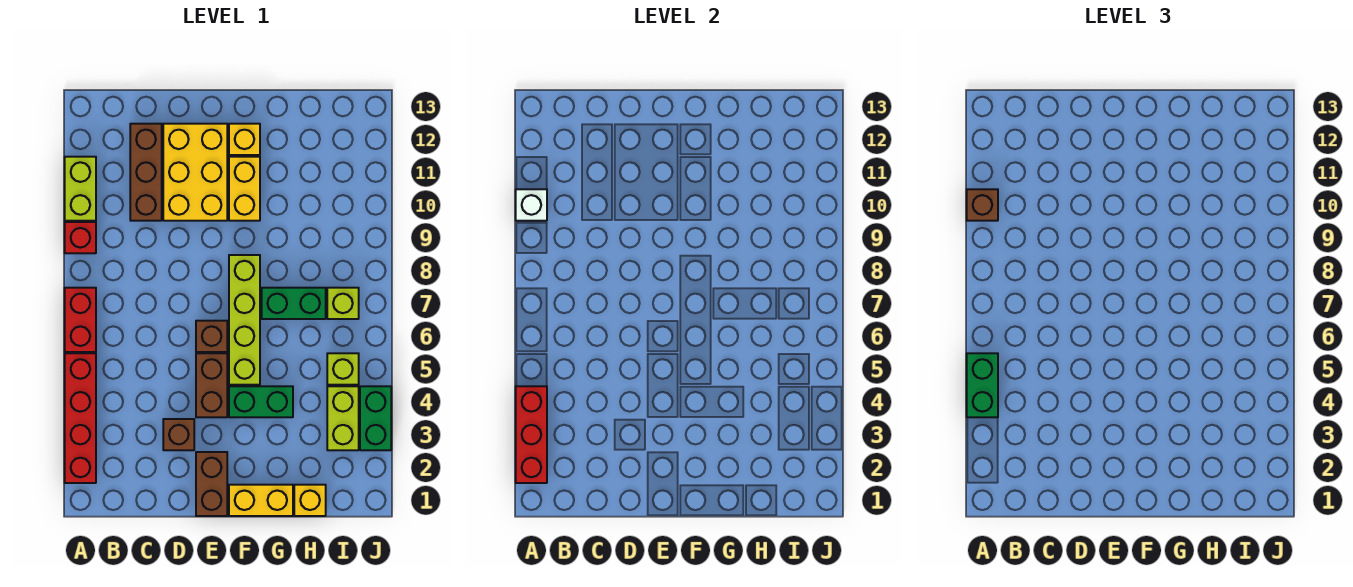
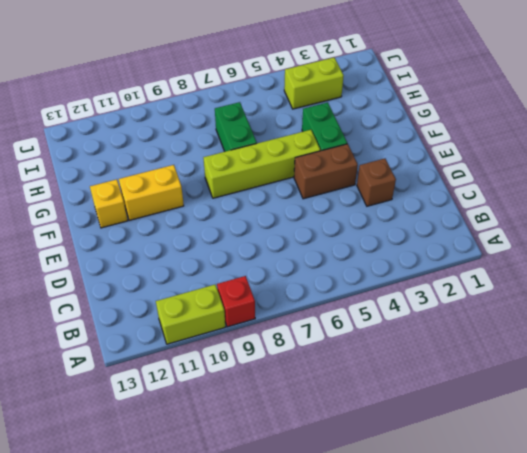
none -> red brick A2:A5 level 1
none -> red brick A6:A7 level 1
none -> brown brick C10:C12 level 1

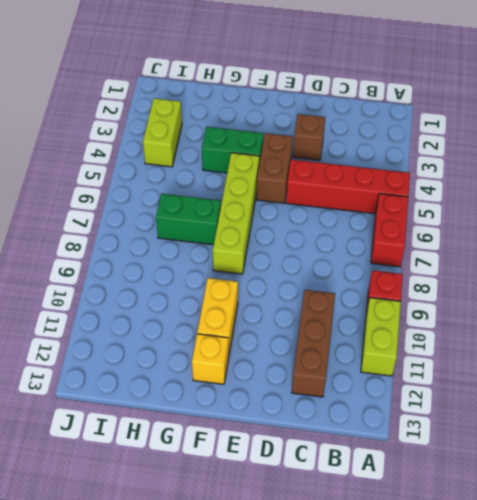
red brick A5:D5 level 1 -> red brick A2:A5 level 1
none -> yellow brick D10:E12 level 1
none -> brown brick E1:E2 level 1
none -> brown brick E6 level 1

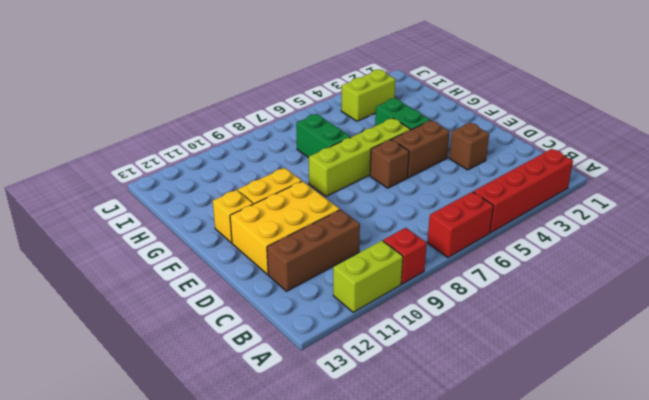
none -> brown brick E1:E2 level 1
none -> yellow brick F1:G1 level 1
none -> yellow brick H1 level 1

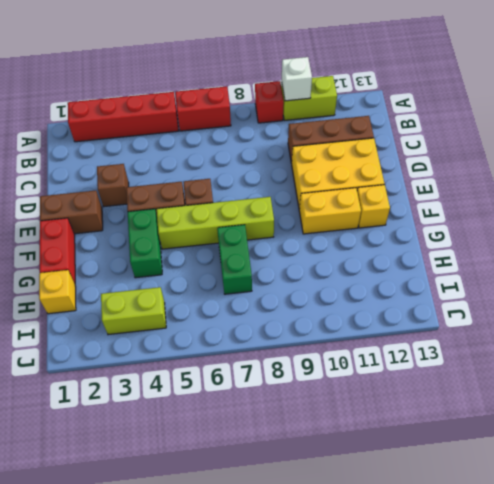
red brick F1:G1 level 1 -> yellow brick F1:G1 level 1
none -> lime brick I5 level 1
none -> lime brick I7 level 1
none -> green brick J3:J4 level 1

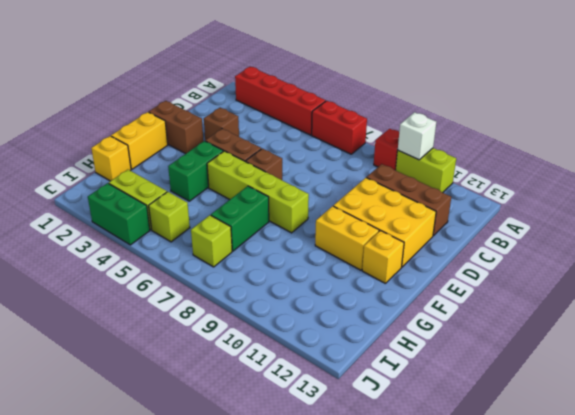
none -> red brick A2:A4 level 2
none -> green brick A4:A5 level 3
none -> brown brick A10 level 3

